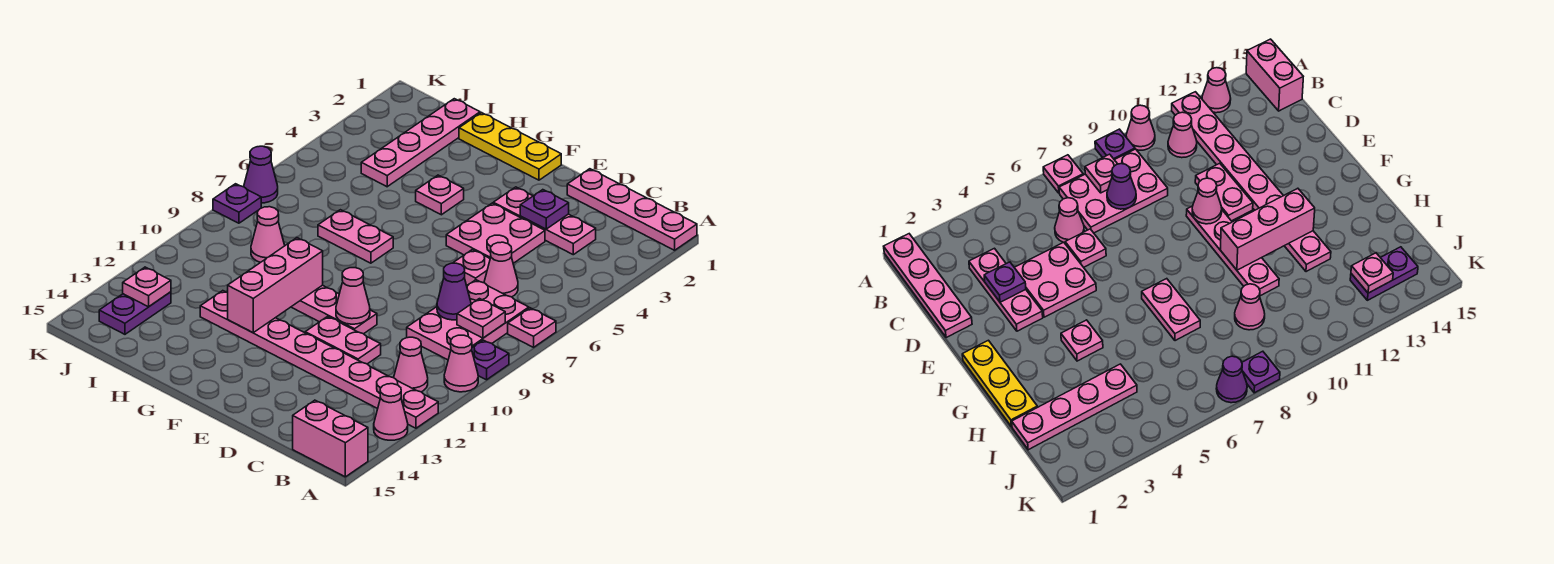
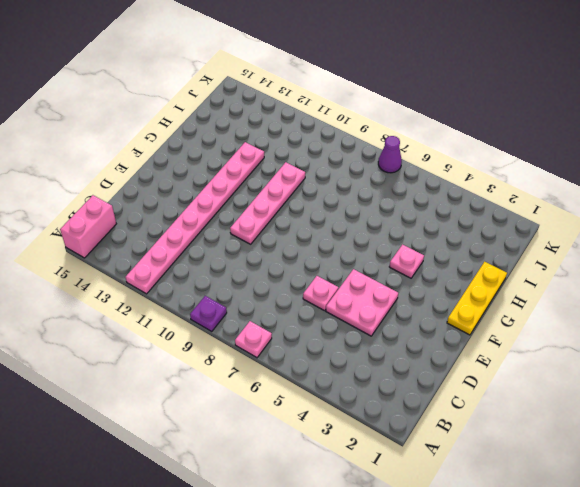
none -> pink plate A1:D1 level 1
none -> pink cone A10 level 1
none -> pink cone A13 level 1

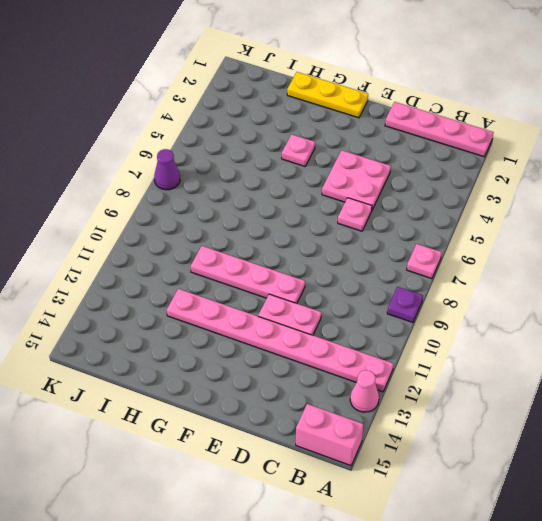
none -> pink cone A10 level 1
none -> pink plate B7:C9 level 1
none -> pink cone B11 level 1

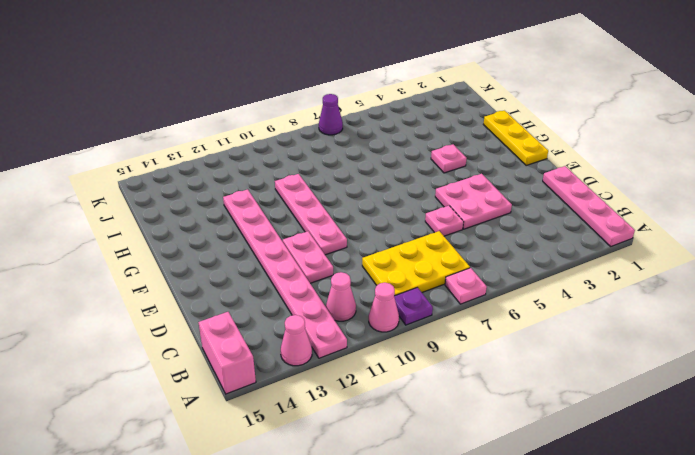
yellow plate B7:C9 level 1 -> pink plate B7:C9 level 1
none -> pink plate C3:E3 level 1
none -> pink cone C6 level 1
none -> pink plate G7:H7 level 1

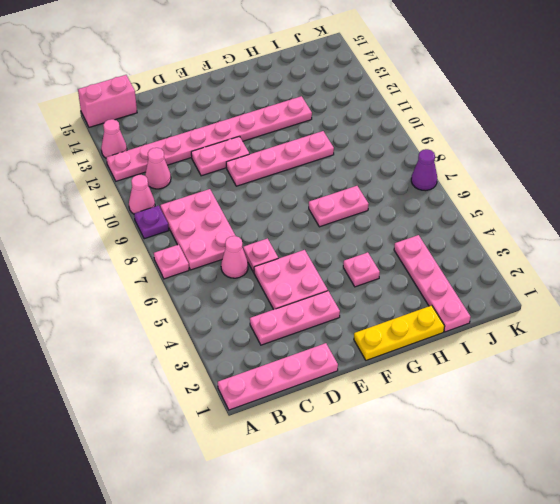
none -> pink cone I9 level 1
none -> purple plate J13:J14 level 1
none -> purple plate K8 level 1

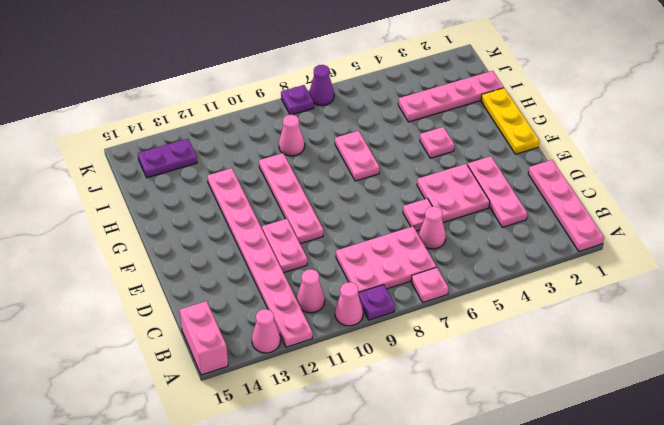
none -> pink plate B8 level 2
none -> purple cone C8 level 2
none -> purple plate D3 level 2

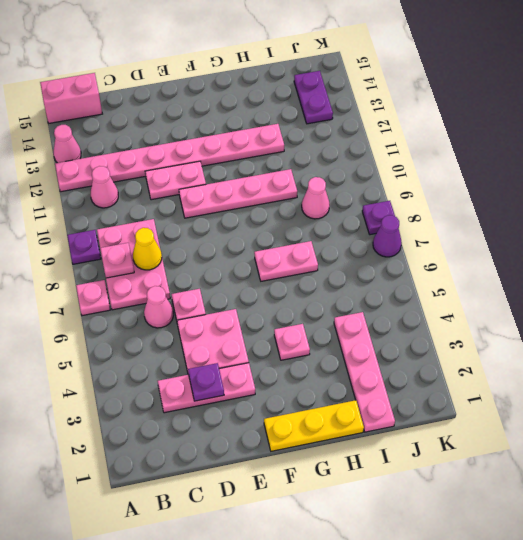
yellow cone C8 level 2 -> purple cone C8 level 2
none -> pink plate A1:D1 level 1
none -> pink cone A10 level 1
none -> pink cone E10 level 2

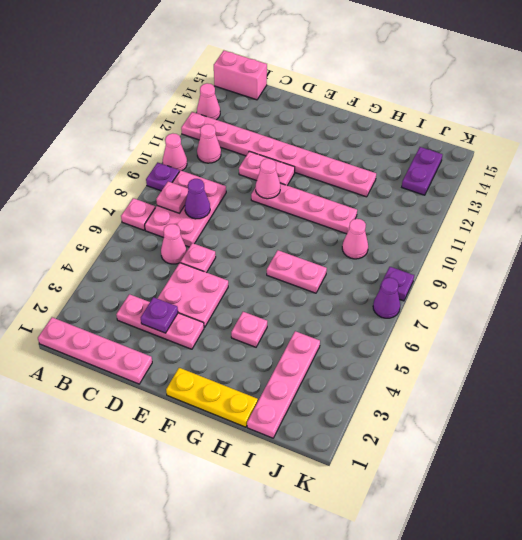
none -> pink brick G10:G12 level 2
none -> pink plate J13 level 2

